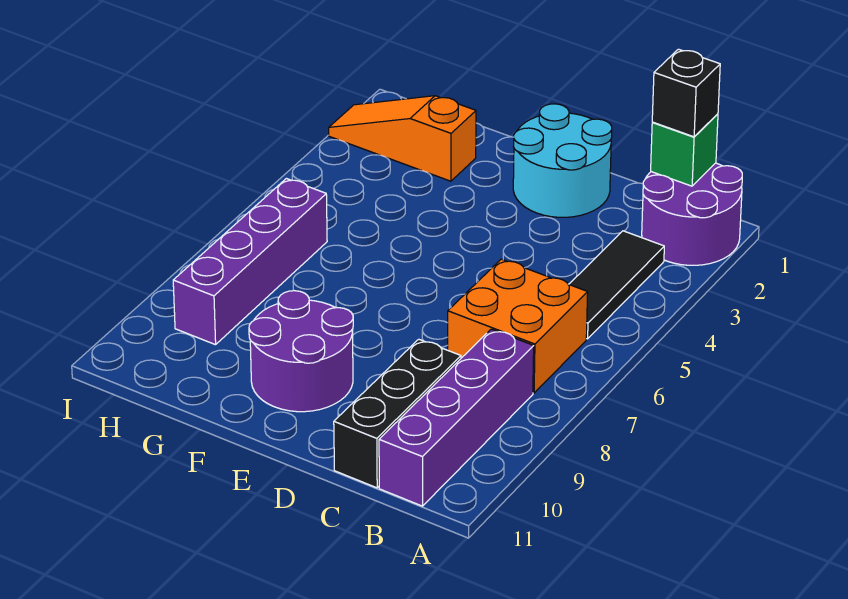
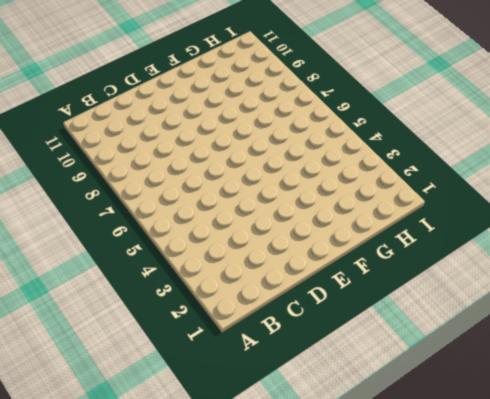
none -> purple round brick A1:B2 level 1
none -> black tile B3:B5 level 1

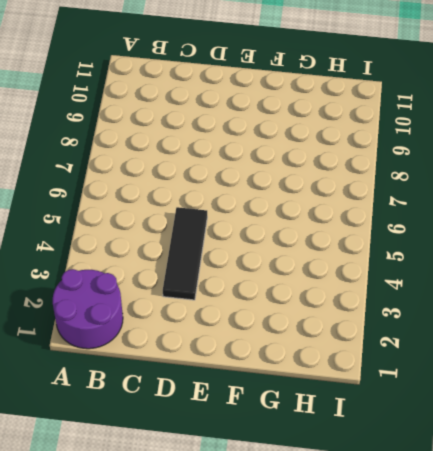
black tile D3:D5 level 1 -> black tile B3:B5 level 1
none -> orange brick B6:C7 level 1
none -> purple brick B8:B11 level 1

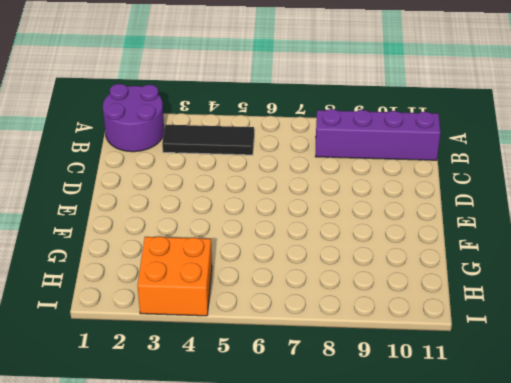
orange brick H3:I4 level 1 -> orange brick B6:C7 level 1
none -> black brick C9:C11 level 1
none -> cyan round brick D1:E2 level 1

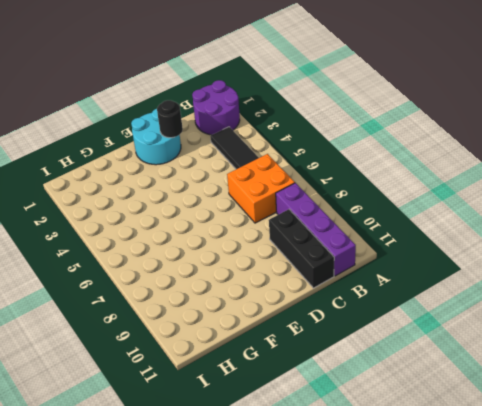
black round brick D2 level 2 -> none
none -> purple round brick E9:F10 level 1
none -> orange slope G2:I2 level 1 top G

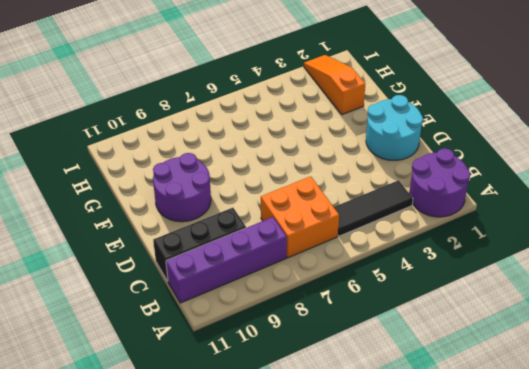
none -> purple brick H6:H9 level 1
none -> green brick B1 level 2

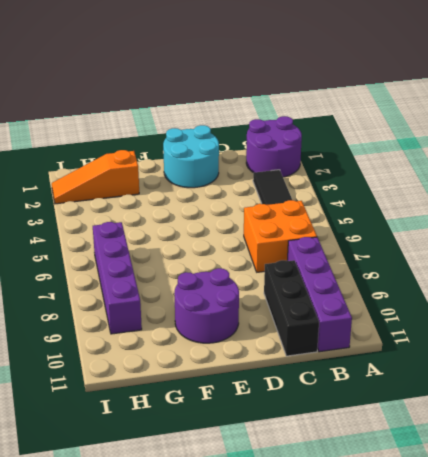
none -> green brick B1 level 2
none -> black brick B1 level 3

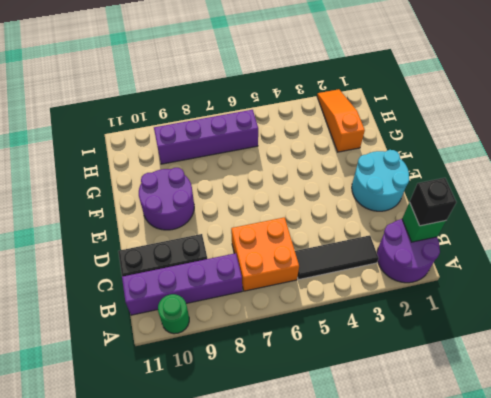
green round brick A10 level 1 -> none

